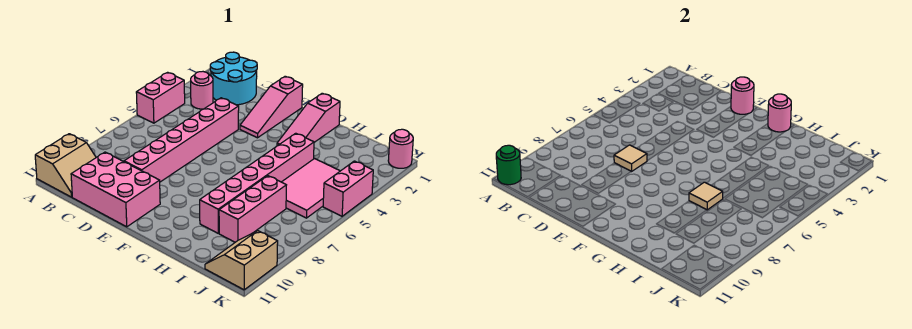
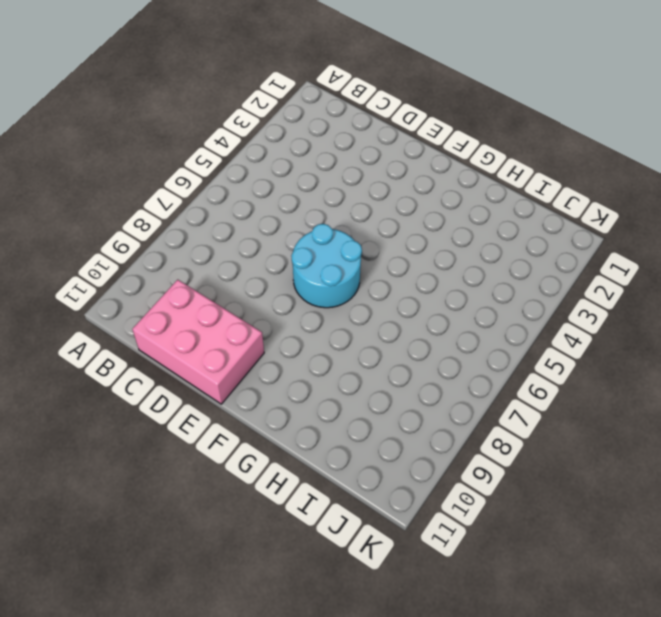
cyan round brick E6:F7 level 1 -> cyan round brick B1:C2 level 1
none -> pink brick A4:A5 level 1
none -> tan slope A10:B11 level 1 top A
none -> pink round brick B3 level 1

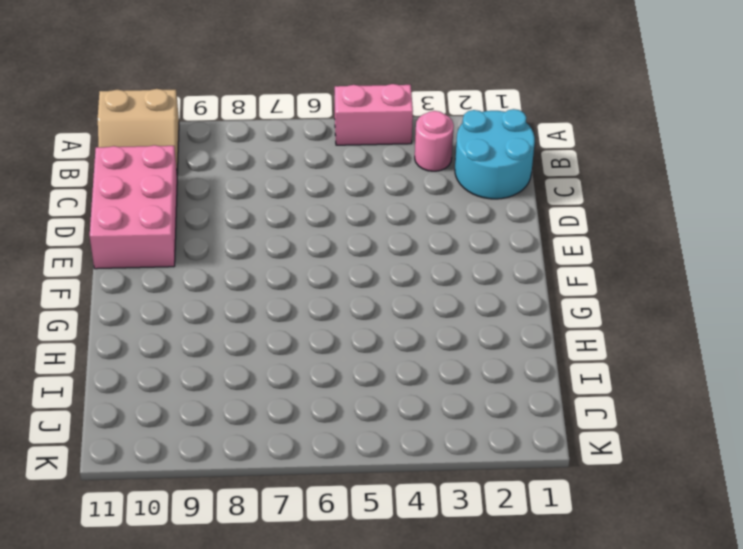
none -> pink brick D4:D9 level 1
none -> pink slope E1:E3 level 1 top 1
none -> pink slope G1:G3 level 1 top 1

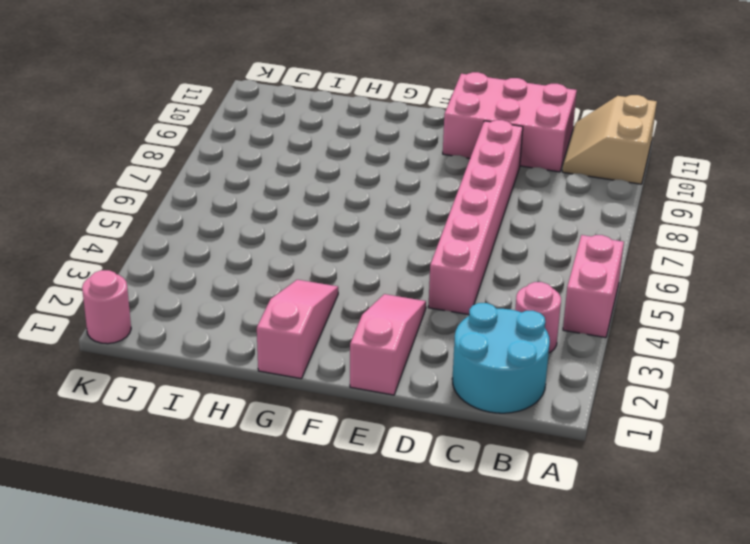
none -> pink brick H4:H9 level 1
none -> pink tile I4:J6 level 1
none -> pink brick I7:I9 level 1

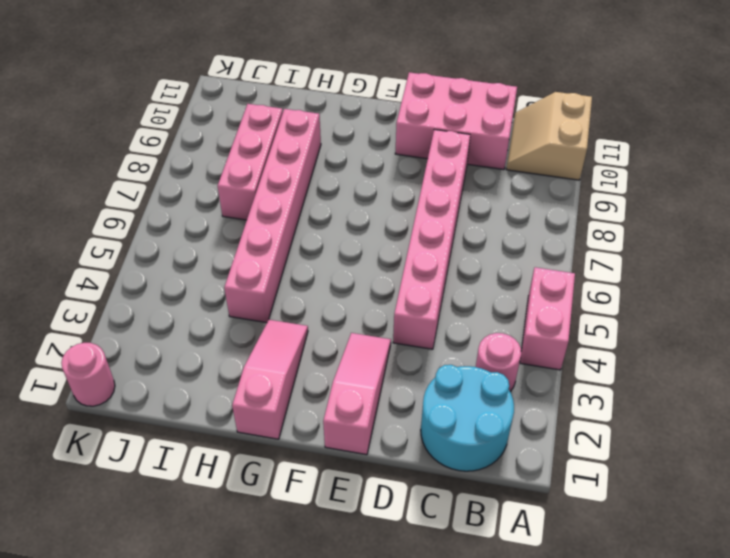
none -> pink tile I4:J6 level 1
none -> tan slope J10:K11 level 1 top K
none -> pink brick K4:K5 level 1

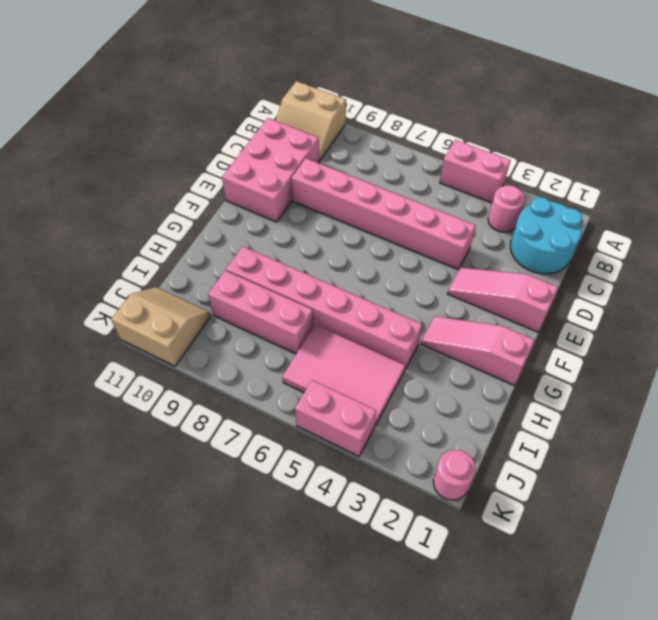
none -> green round brick A11 level 2
none -> tan tile D7 level 2
none -> pink round brick E1 level 2

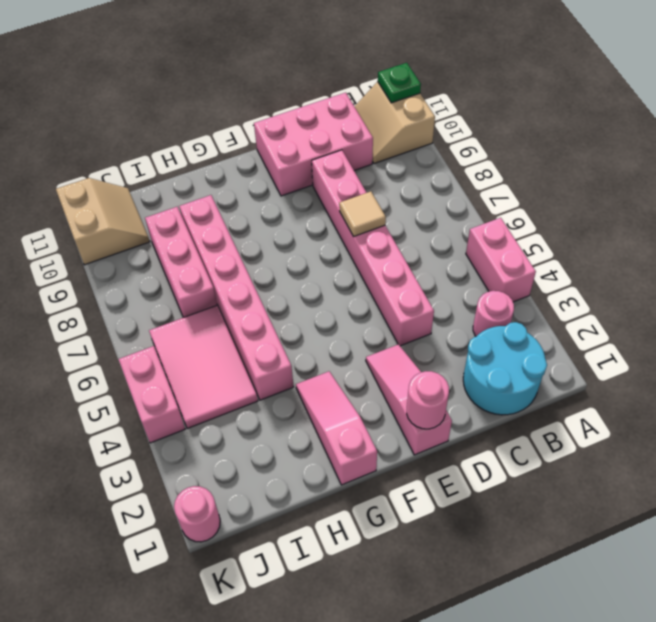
green plate A11 level 2 -> green round brick A11 level 2
none -> pink round brick G1 level 2
none -> tan tile H7 level 2

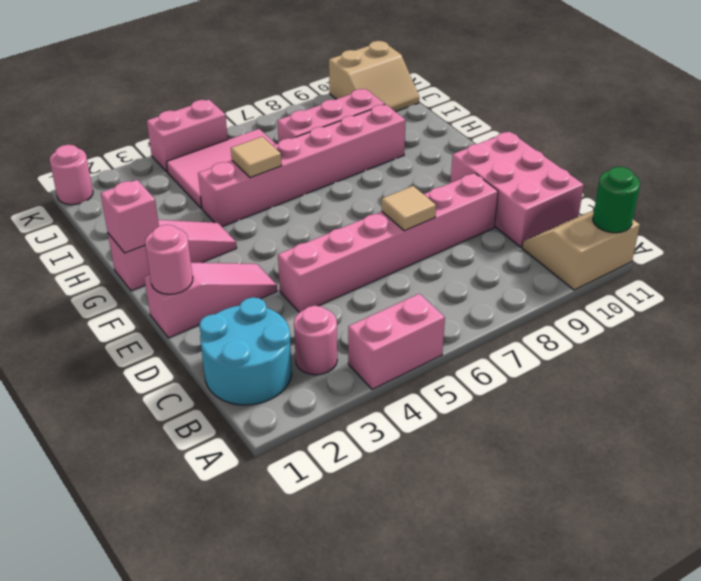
pink brick G1 level 2 -> pink round brick G1 level 2
tan tile H5 level 2 -> tan tile H7 level 2

